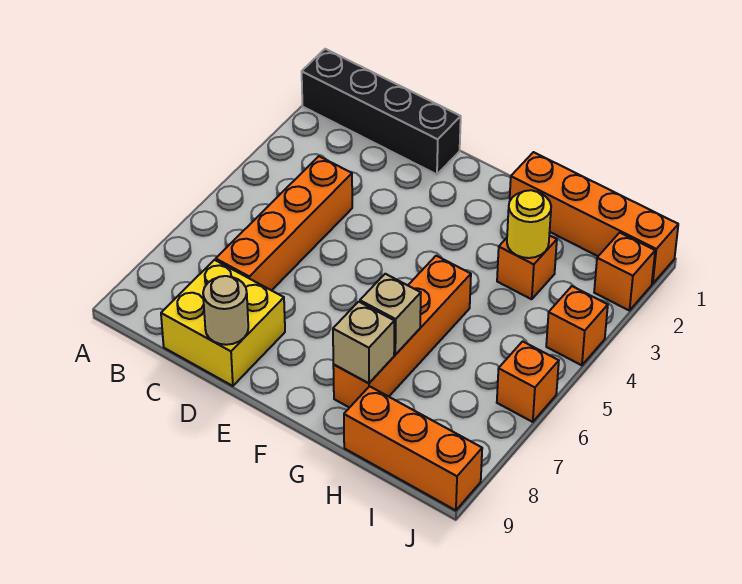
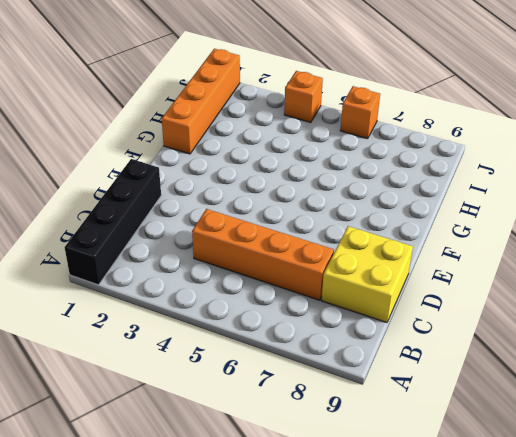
none -> orange brick G5:G8 level 1
none -> orange brick H3 level 1
none -> orange brick H9:J9 level 1

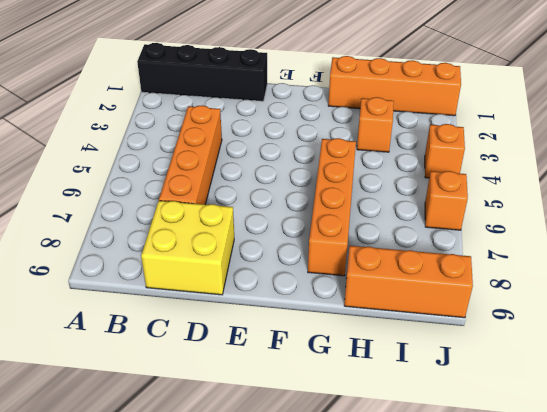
none -> orange brick J2 level 1
none -> tan round brick D9 level 2
none -> tan brick G7 level 2

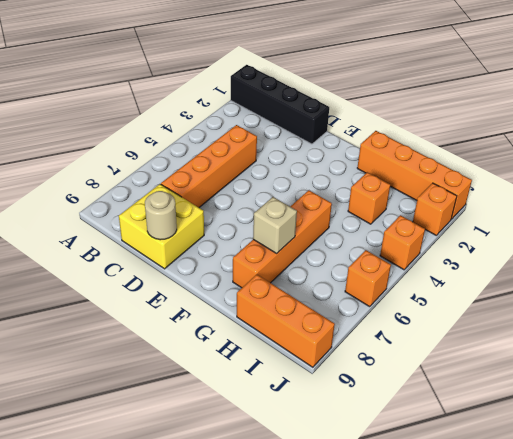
none -> tan brick G8 level 2
none -> yellow round brick H3 level 2

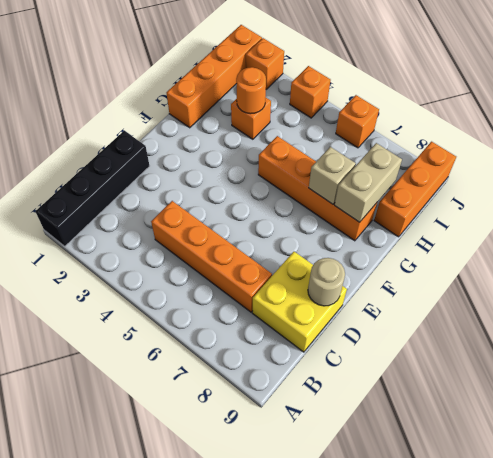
tan brick G8:H8 level 2 -> tan brick G8 level 2
orange round brick H3 level 2 -> yellow round brick H3 level 2

